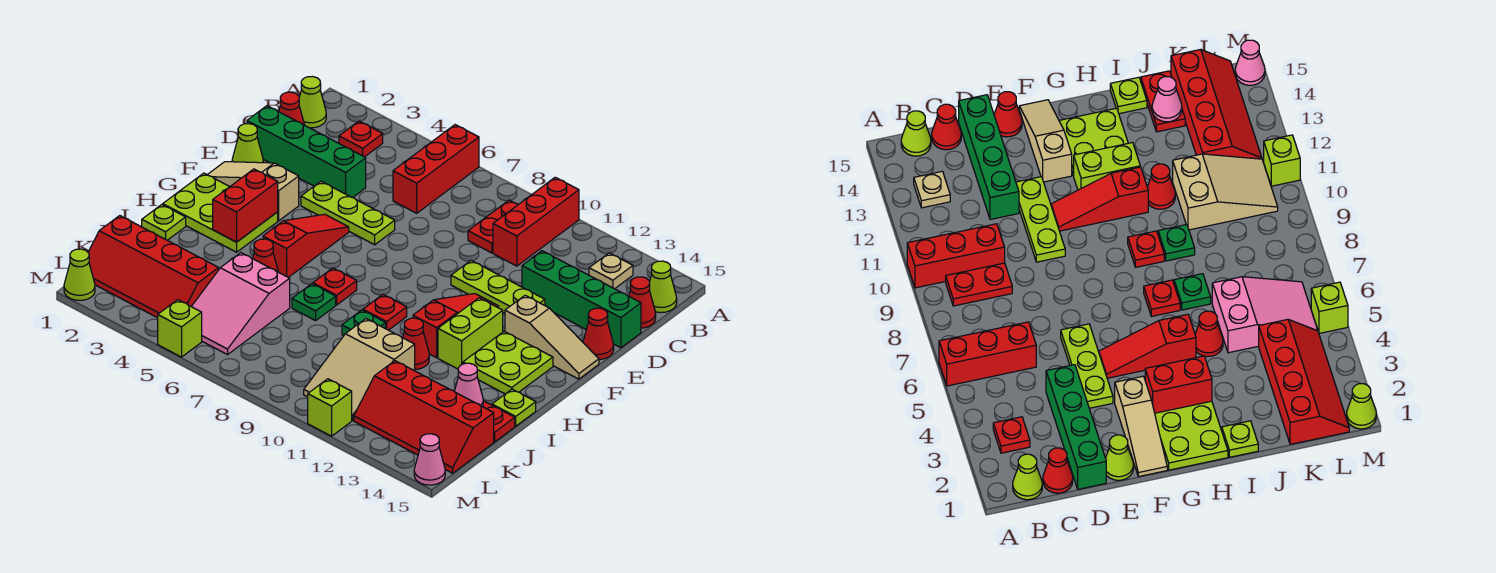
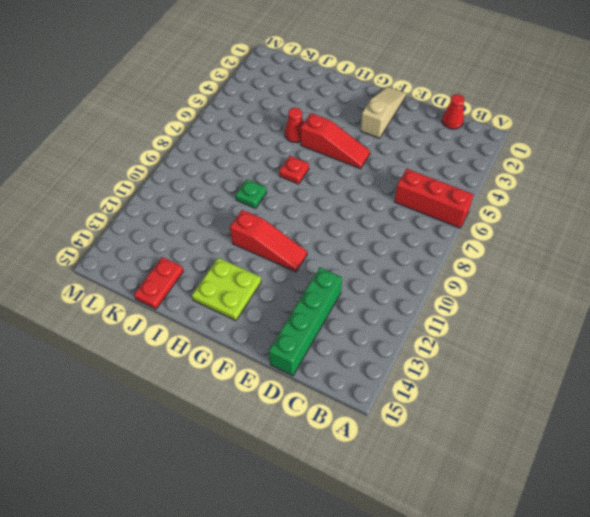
none -> red brick A10:C10 level 1
none -> lime cone B1 level 1
none -> red plate B3 level 1
none -> red plate B9:C9 level 1

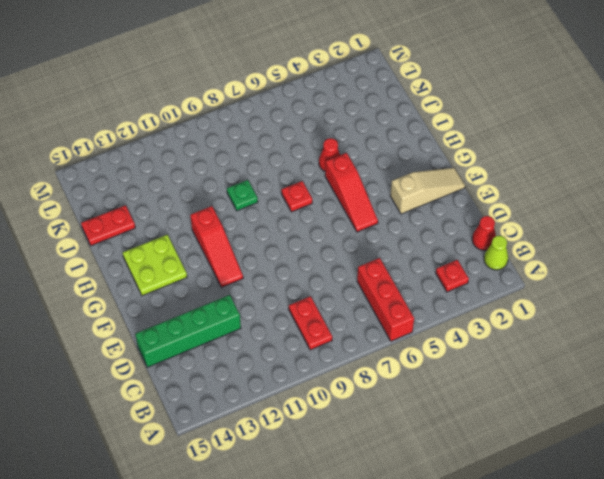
none -> red brick A10:C10 level 1
none -> tan plate B13 level 1
none -> lime cone B15 level 1
none -> red cone C15 level 1

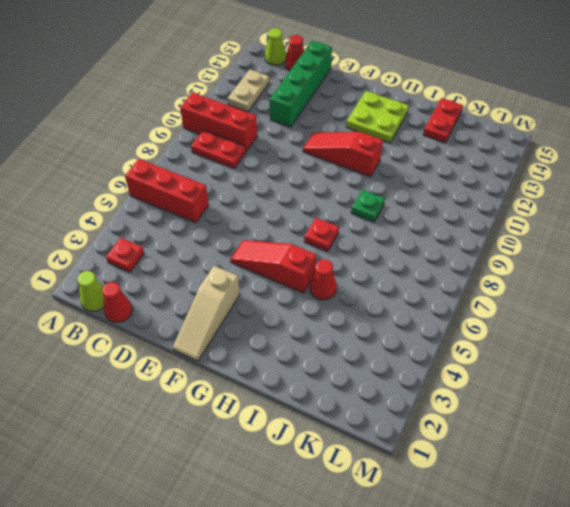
tan plate B12:B13 level 1 -> tan plate B13 level 1
none -> green brick D1:D4 level 1
none -> lime cone E1 level 1
none -> lime plate E4:E6 level 1
none -> lime plate E10:E12 level 1

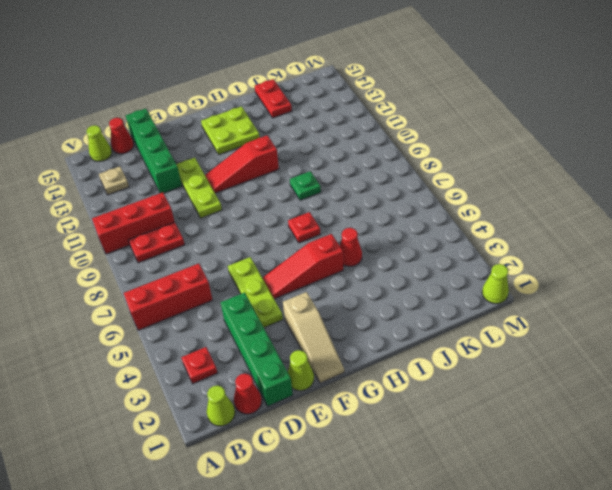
none -> red cone E15 level 1
none -> tan slope F13:F15 level 1 top 13
none -> lime plate G1:H3 level 1
none -> lime brick G12:H12 level 1

